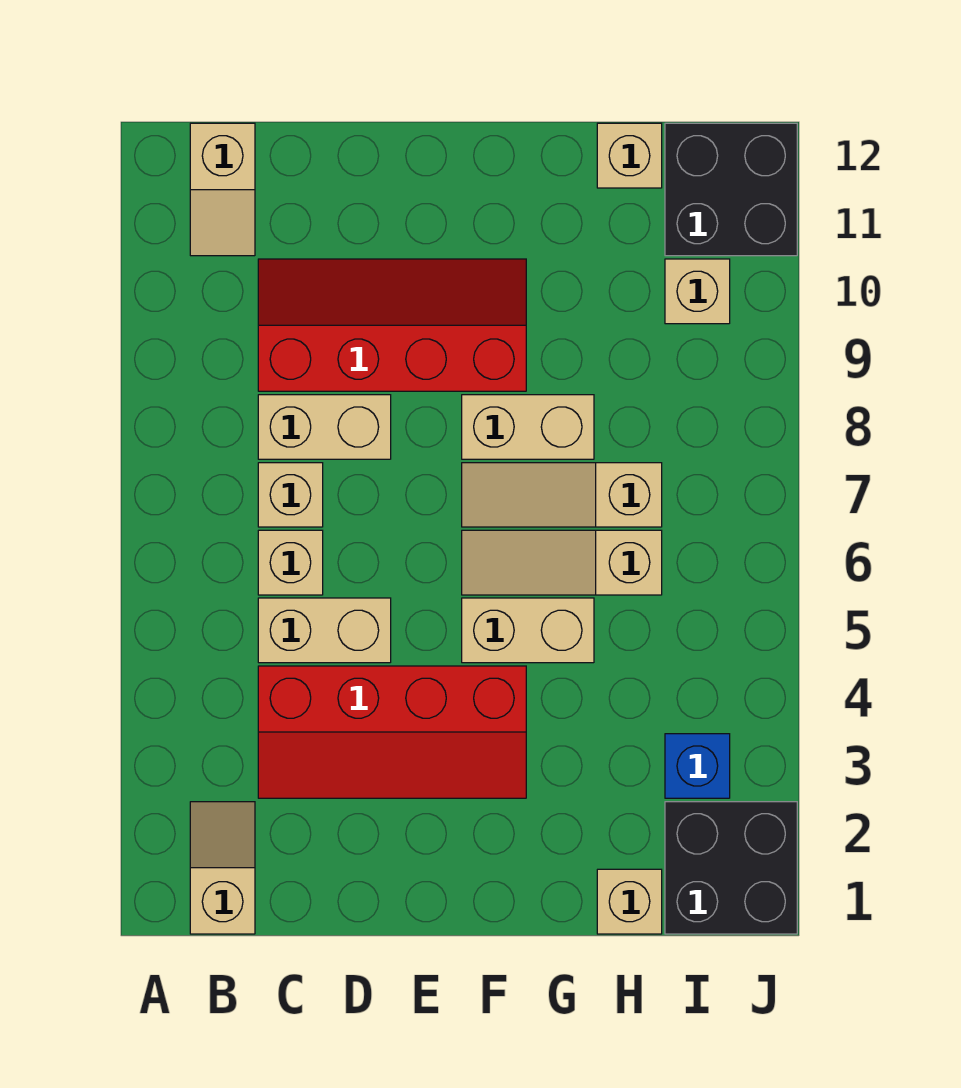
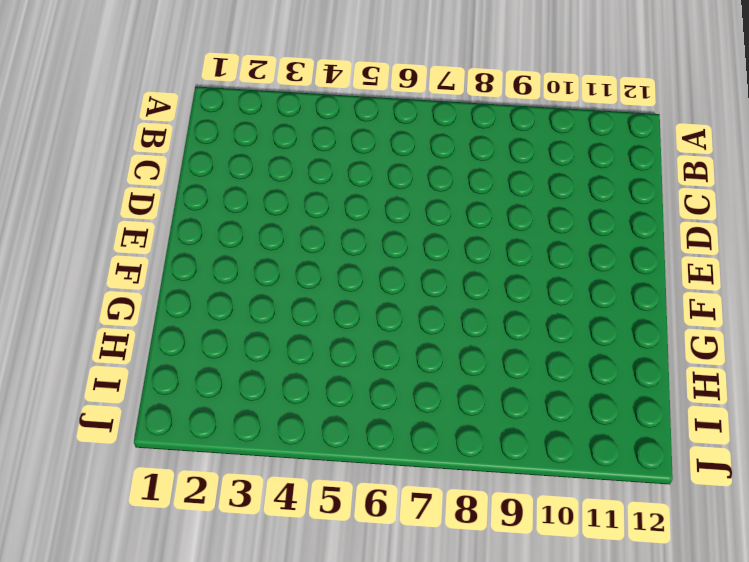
none -> tan slope B1:B2 level 1 top 1
none -> tan slope B11:B12 level 1 top 12
none -> red slope C3:F4 level 1 top 4

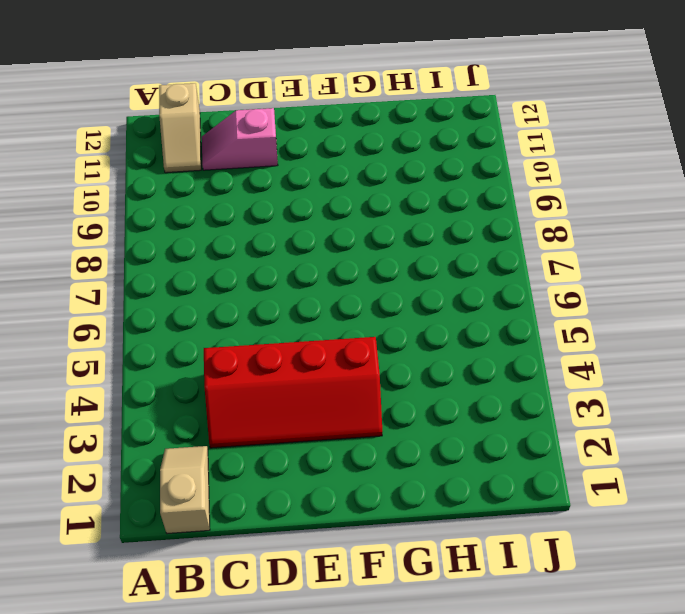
pink slope C11:D11 level 1 top D -> none
none -> tan brick C5:D5 level 1
none -> tan brick C6 level 1
none -> tan brick C7 level 1

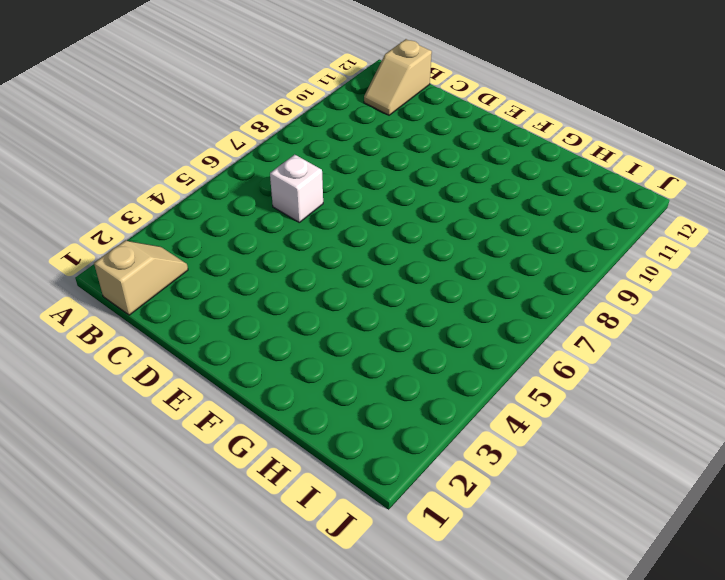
white brick C6 level 1 -> tan brick C6 level 1
none -> red slope C3:F4 level 1 top 4
none -> tan brick C5:D5 level 1
none -> tan brick C7 level 1

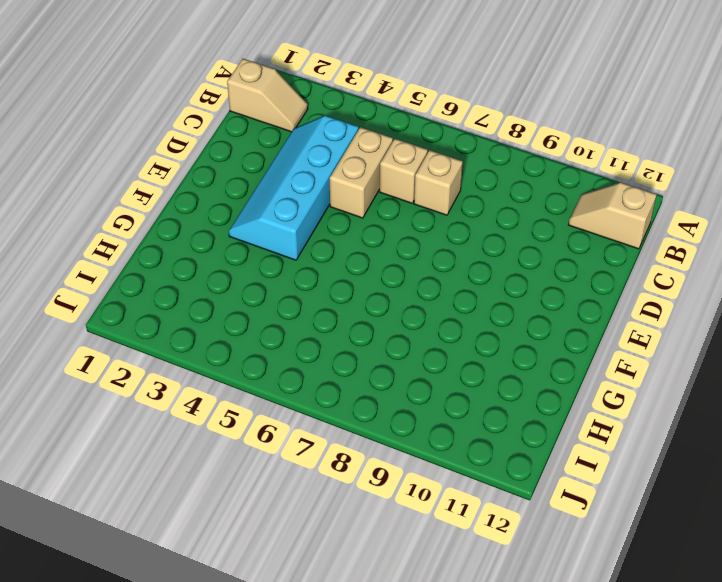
cyan slope C3:F4 level 1 top 4 -> red slope C3:F4 level 1 top 4
none -> tan brick C8:D8 level 1
none -> red slope C9:F10 level 1 top 9
none -> tan brick F5:G5 level 1

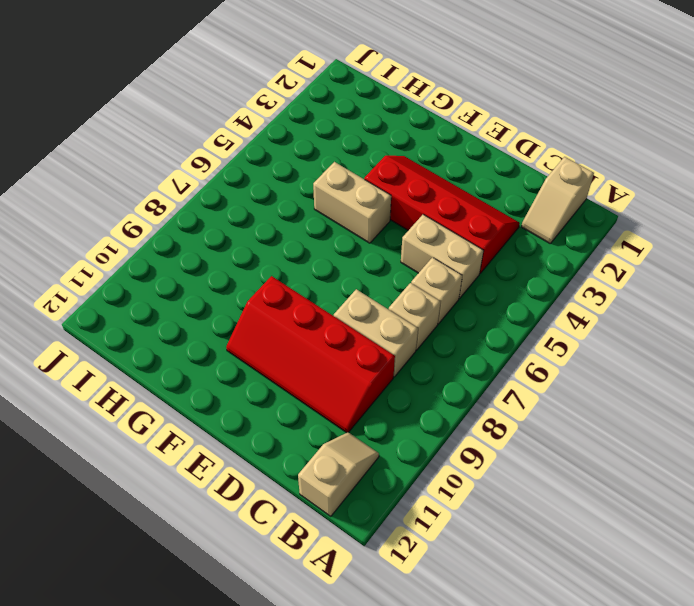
none -> tan slope F6:H6 level 1 top H
none -> tan slope F7:H7 level 1 top H
none -> tan brick F8:G8 level 1

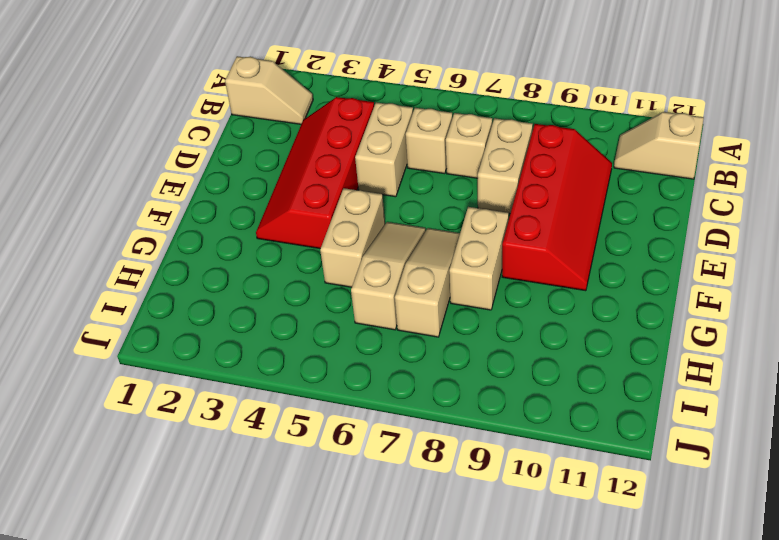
none -> tan brick H1 level 1
none -> tan brick H12 level 1
none -> black brick I1:J2 level 1

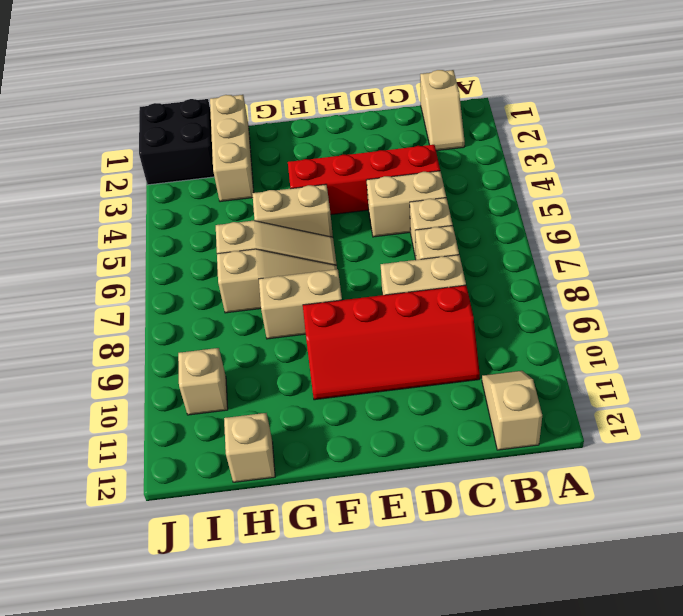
tan brick H1:H3 level 1 -> tan brick H1 level 1
none -> blue brick I3 level 1
none -> black brick I11:J12 level 1

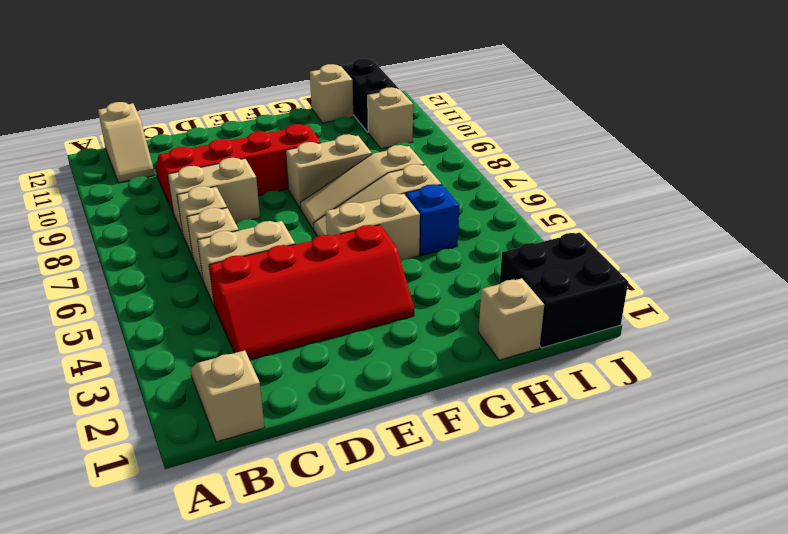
blue brick H5 level 1 -> blue brick I3 level 1
black brick I11:I12 level 1 -> black brick I11:J12 level 1

